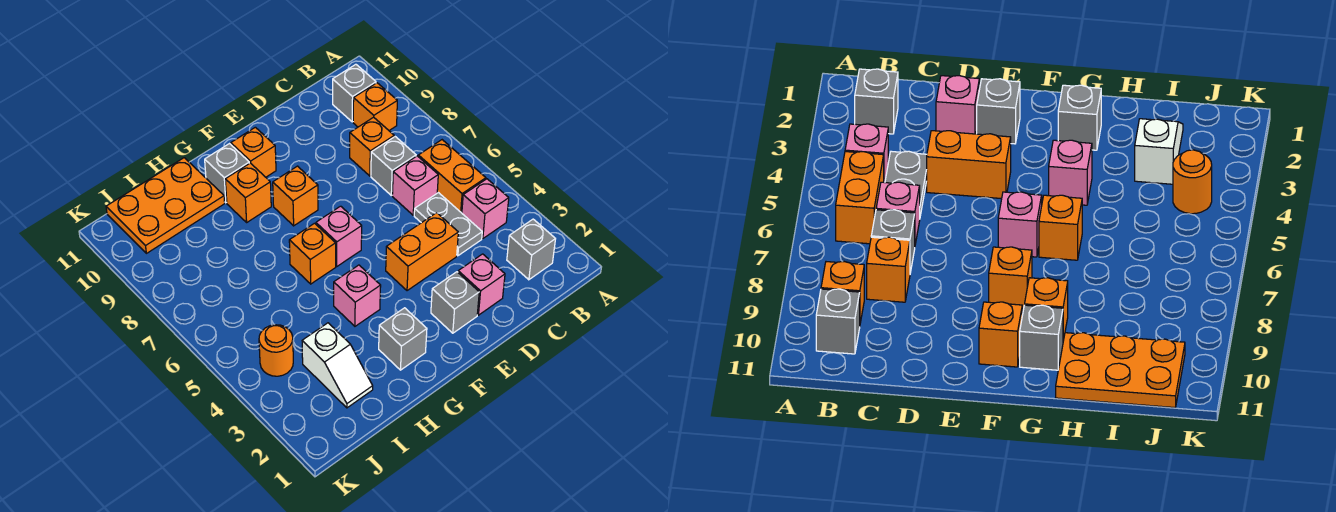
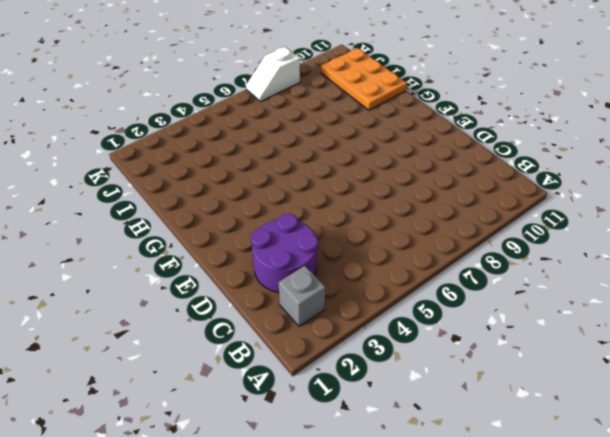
purple round brick C2:D3 level 1 -> pink brick D2 level 1
white slope K7:K8 level 1 top 8 -> white slope I2:I3 level 1 top 3
none -> pink brick B4 level 1
none -> orange brick B5:B6 level 1
none -> orange brick B9 level 1

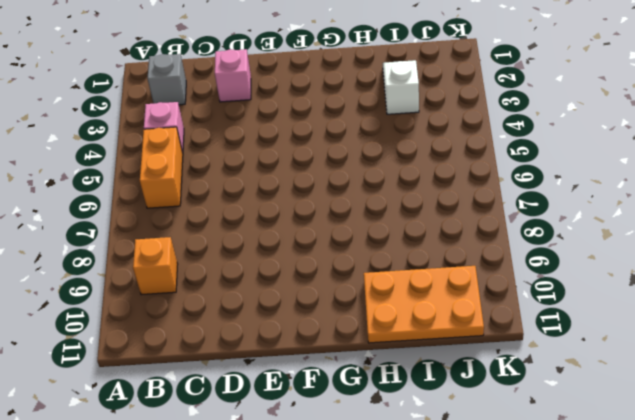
none -> grey brick B10 level 1
none -> grey plate C4:C5 level 1
none -> pink brick C6 level 1

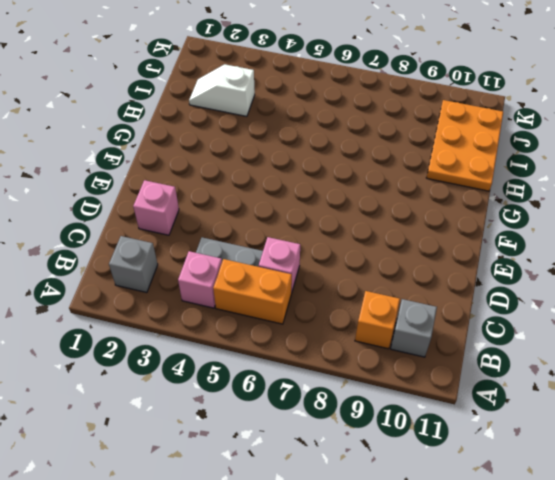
none -> grey brick C7 level 1
none -> orange brick C8 level 1
none -> orange brick D4:E4 level 1

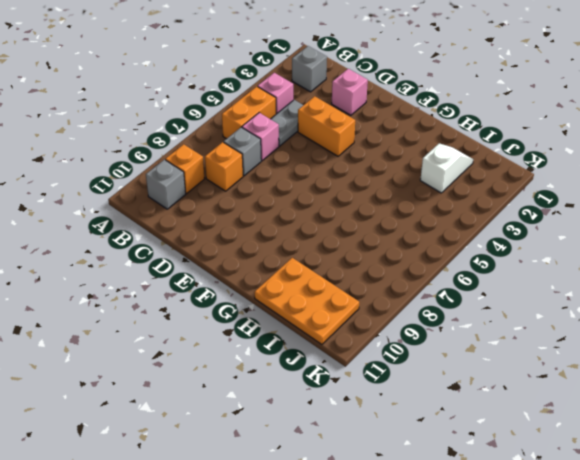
none -> grey brick E2 level 1
none -> pink brick F6 level 1
none -> orange brick F8 level 1

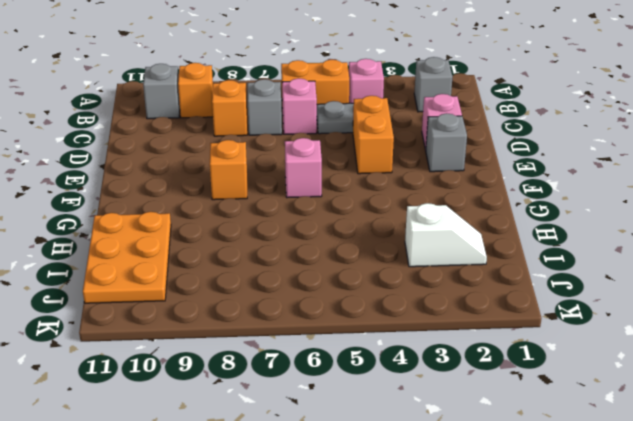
none -> orange brick F10 level 1
none -> grey brick G2 level 1
none -> pink brick G4 level 1

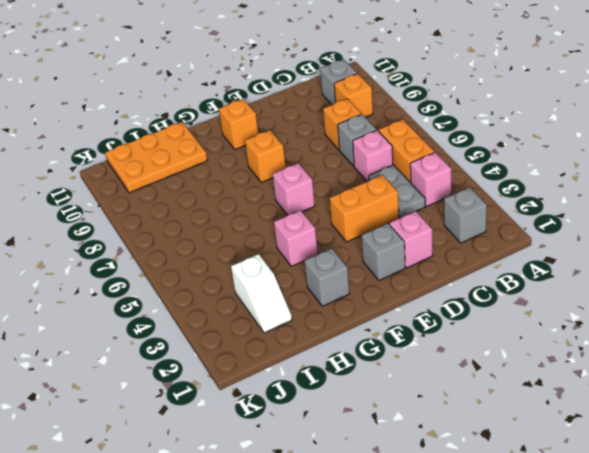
none -> orange brick G6 level 1
none -> orange brick G9 level 1
none -> grey brick G10 level 1

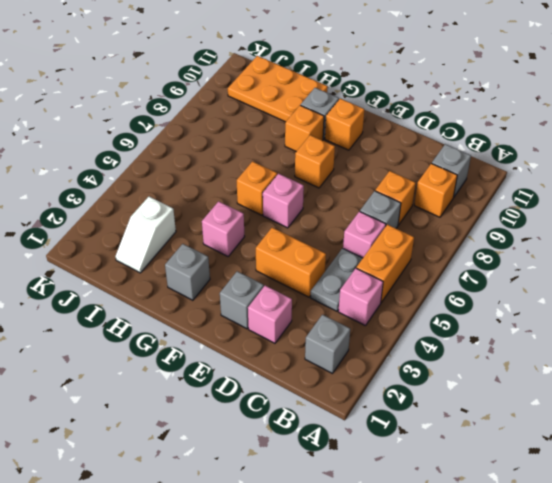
none -> orange round brick J4 level 1

